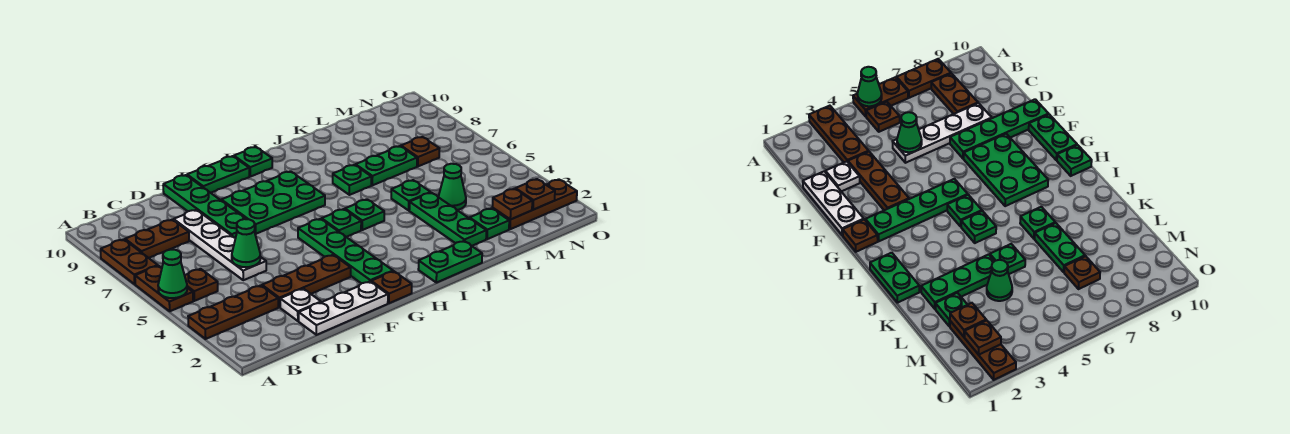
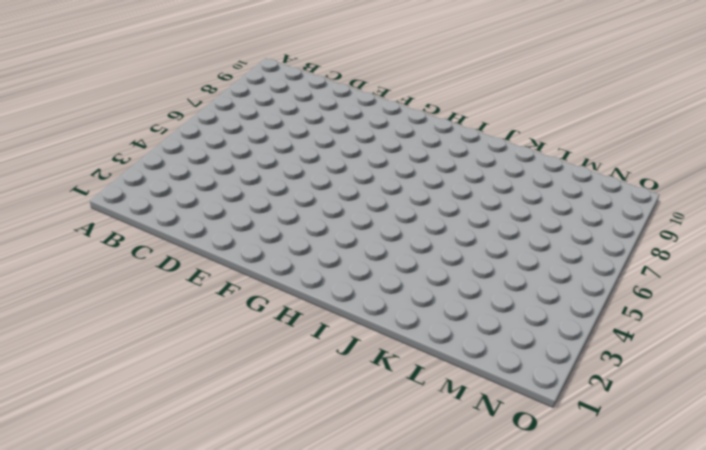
none -> brown plate A3:C3 level 1
none -> brown plate A5:A6 level 1
none -> brown plate A7:A8 level 1
none -> brown plate B5 level 1

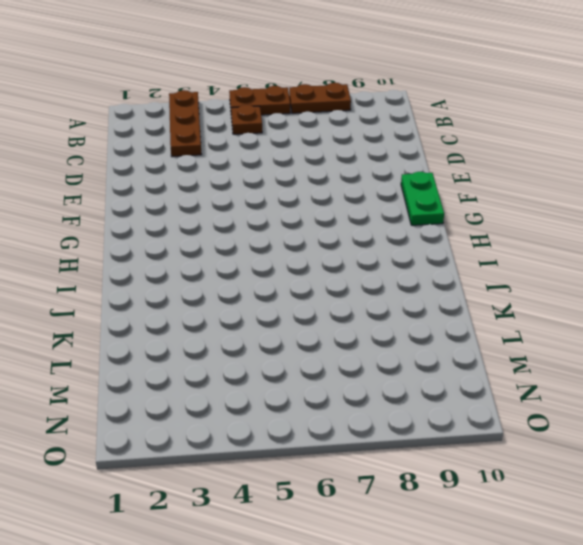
none -> brown plate B8:C8 level 1
none -> white plate D1:F1 level 1
none -> white plate D2 level 1
none -> brown plate D3:F3 level 1

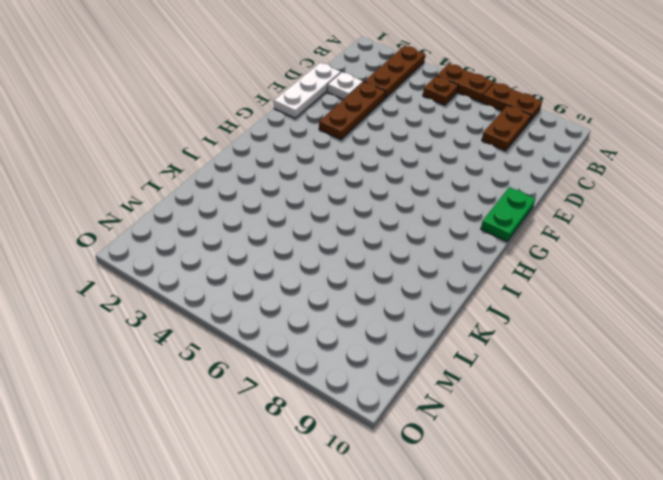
none -> white plate D5:D8 level 1
none -> green plate E7:E10 level 1
none -> green plate F7:H8 level 1
none -> brown plate G1 level 1

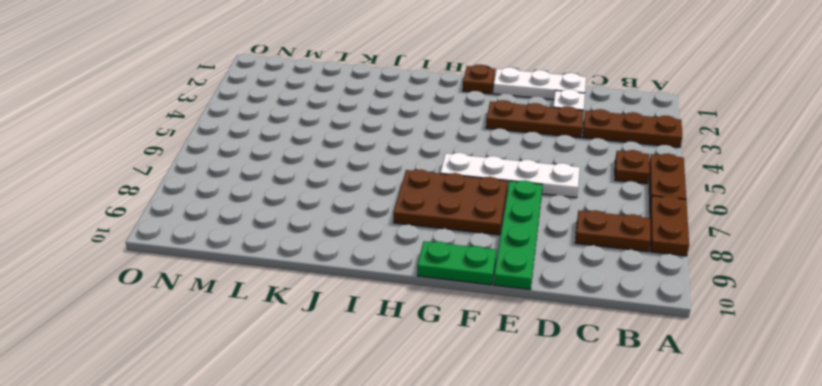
white plate D6:G6 level 1 -> white plate D5:D8 level 1
brown plate F7:H8 level 1 -> green plate F7:H8 level 1
none -> green plate G2:G5 level 1
none -> green plate H5 level 1
none -> green plate H10 level 1
none -> green plate I1:J1 level 1

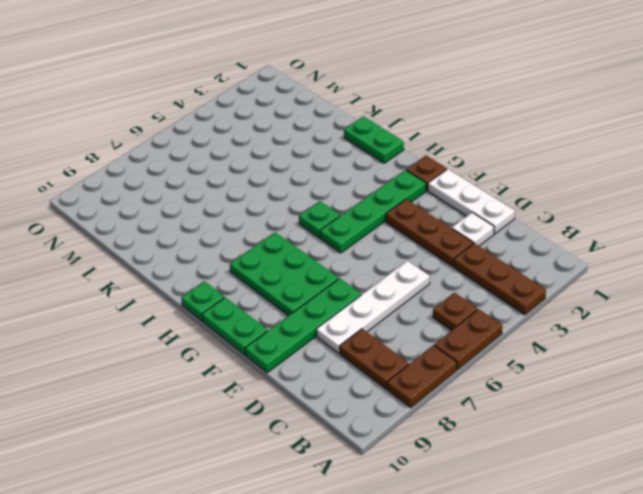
none -> green plate I5 level 1
none -> green plate J7 level 1
none -> green plate K2:K4 level 1
none -> green plate K5 level 1

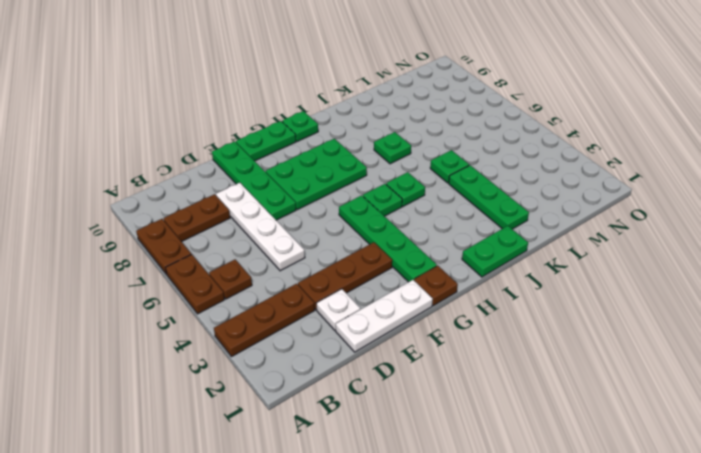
none -> green plate K7:L7 level 1
none -> green plate L2 level 1
none -> green cone L4 level 1
none -> brown plate M2:O2 level 1

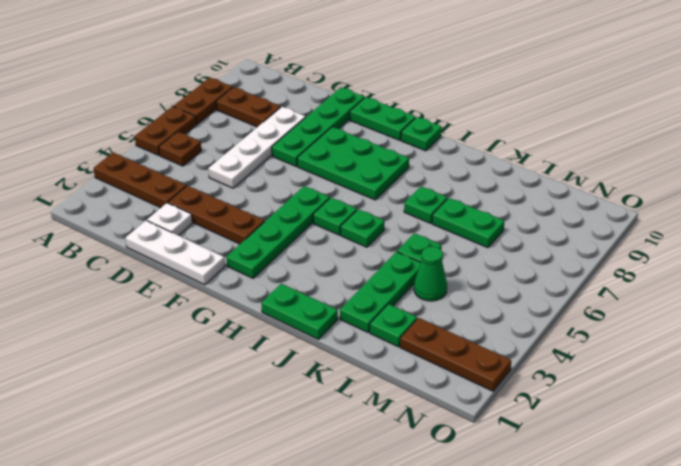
none -> brown plate G1 level 1
none -> brown plate M7 level 1
none -> green cone A5 level 2
none -> green cone D5 level 2

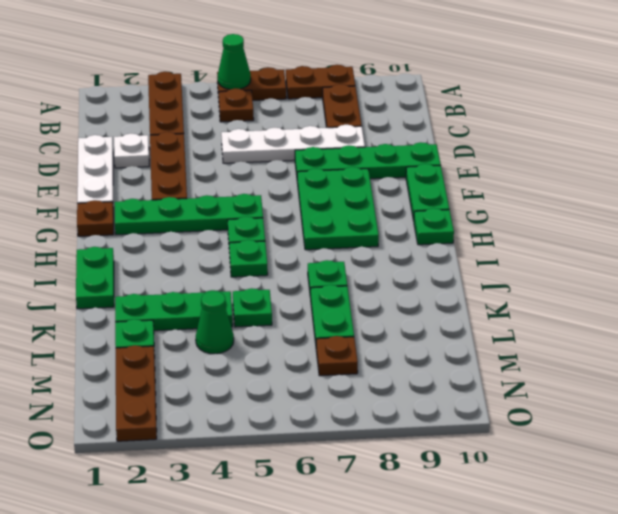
none -> green cone D5 level 2
none -> brown plate M2 level 2
none -> brown plate N2 level 2

